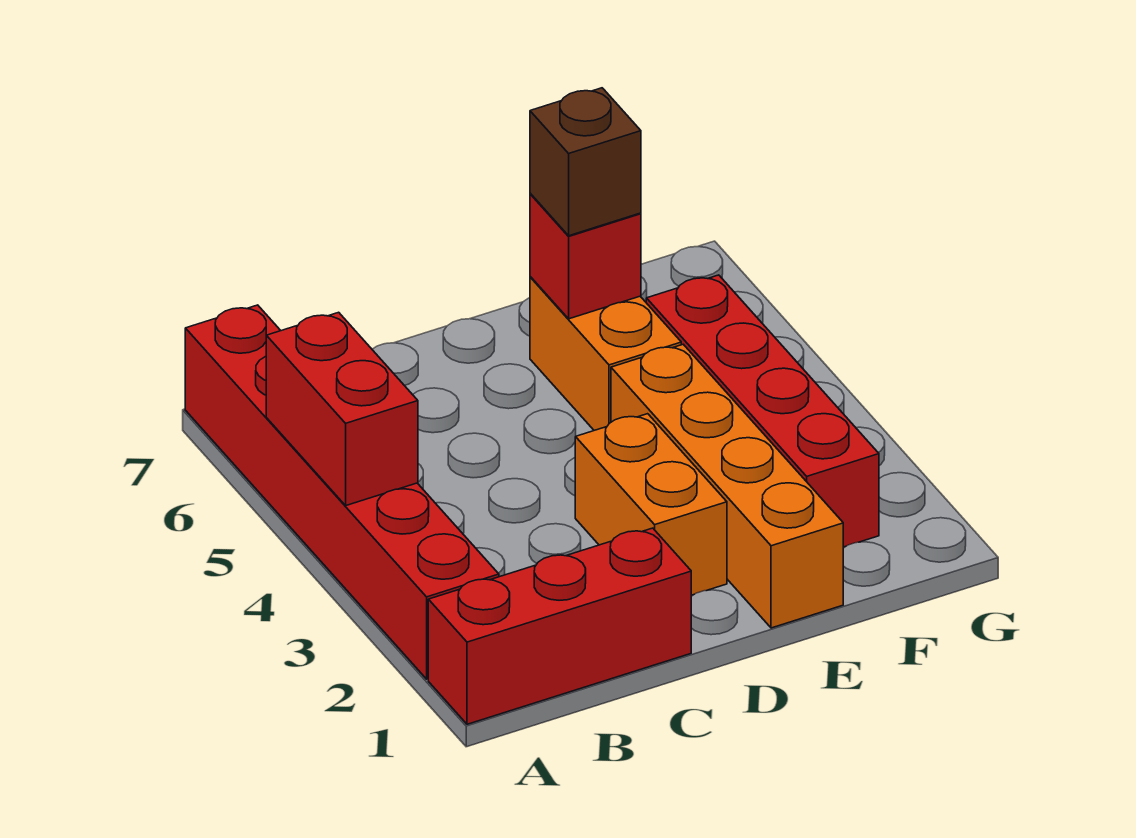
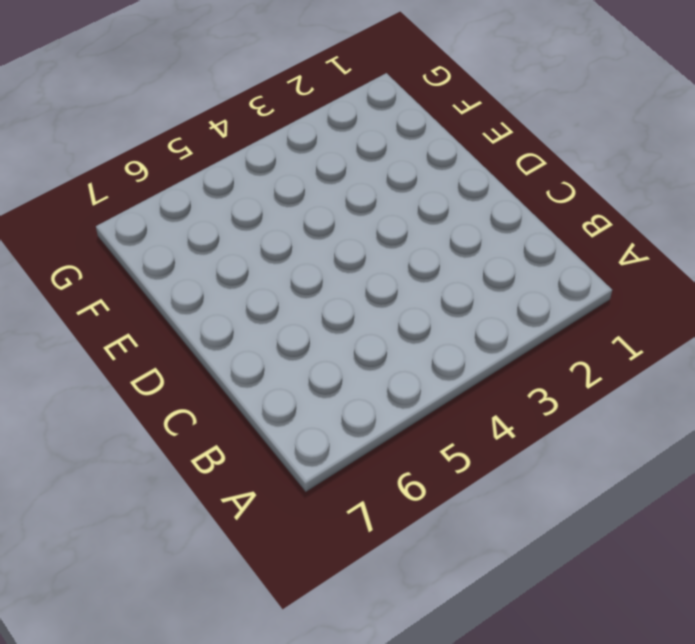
none -> red brick A1:C1 level 1
none -> red brick A2:A7 level 1

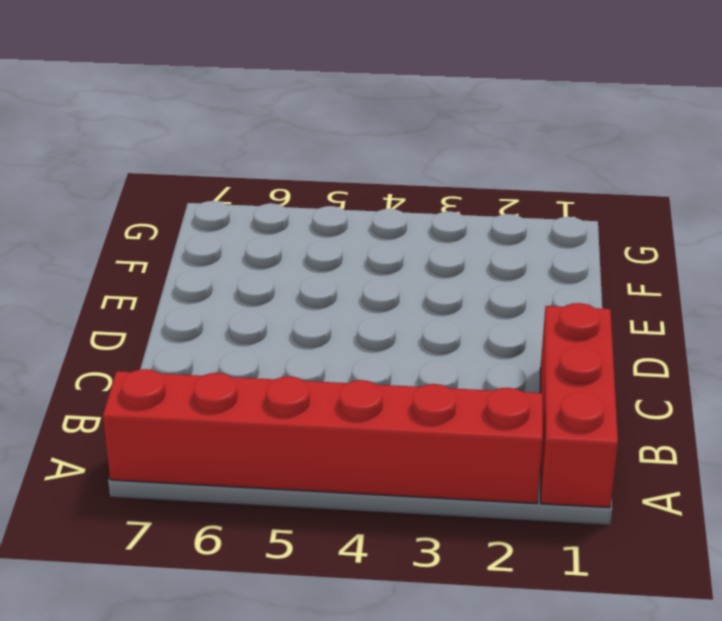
none -> orange brick D2:D3 level 1
none -> orange brick E1:E4 level 1

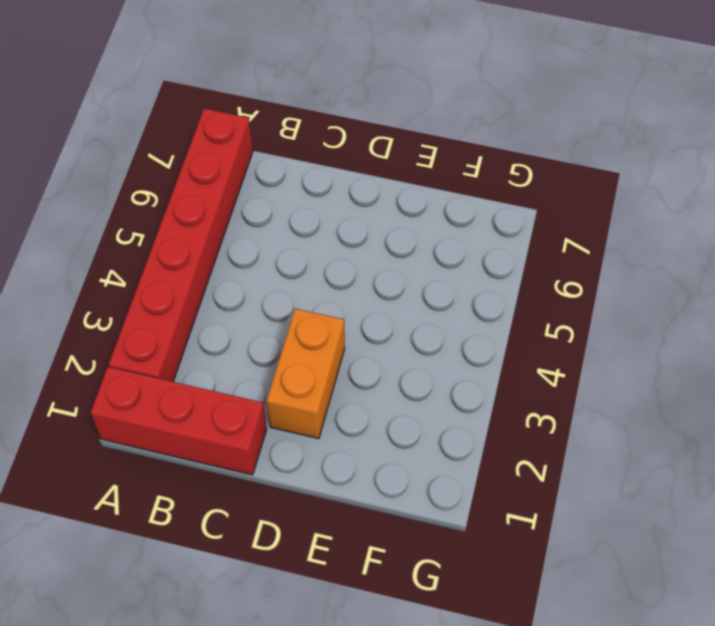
none -> orange brick E1:E4 level 1
none -> orange brick E5:E6 level 1

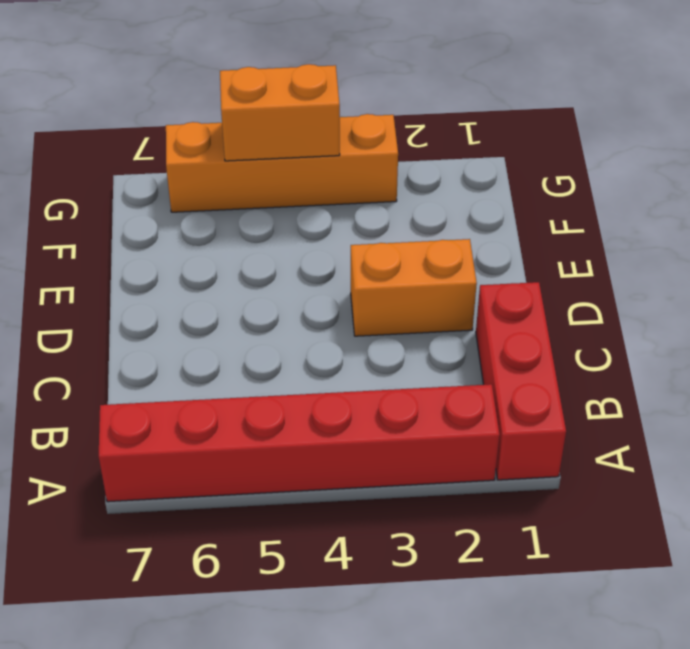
orange brick G3:G6 level 1 -> orange brick E1:E4 level 1
orange brick G4:G5 level 2 -> orange brick E5:E6 level 1
none -> red brick F2:F5 level 1
none -> red brick A4:A5 level 2

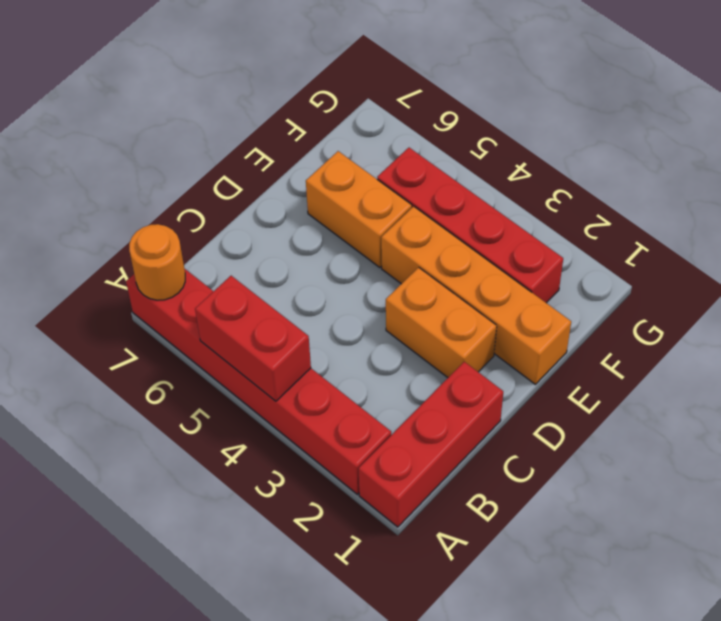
orange round brick A7 level 2 -> none
none -> red brick E6 level 2
none -> brown brick E6 level 3

